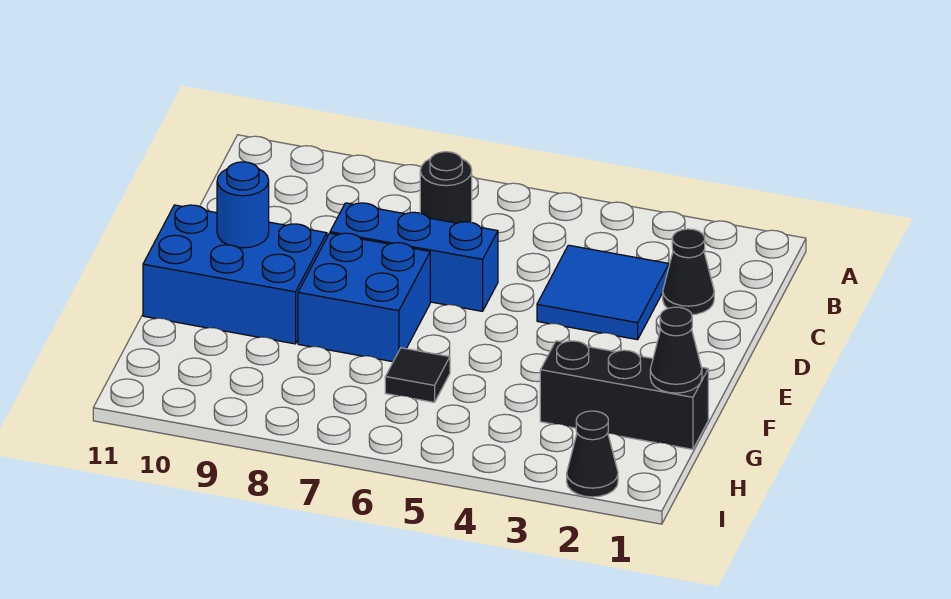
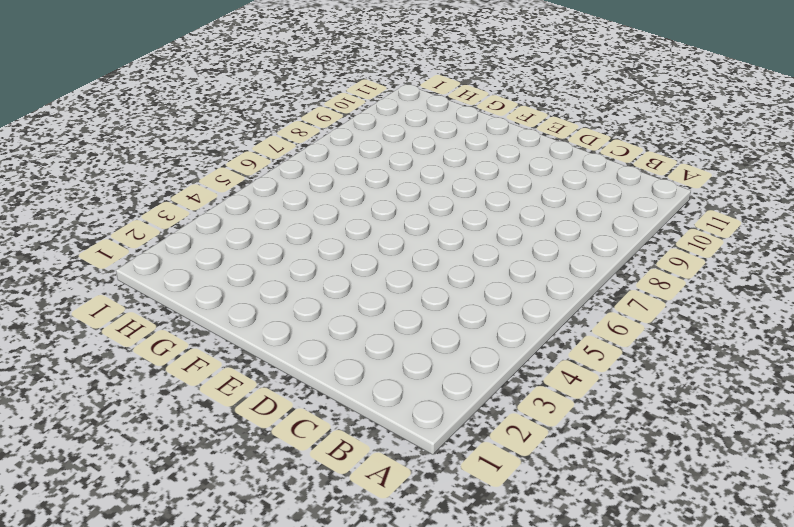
none -> black round brick B7 level 1
none -> black cone C2 level 1

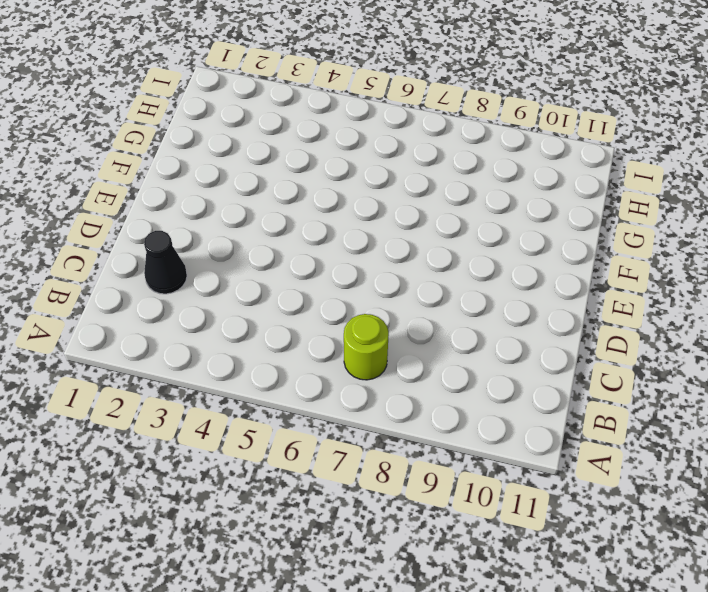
lime round brick B7 level 1 -> black round brick B7 level 1
none -> blue tile C3:D4 level 1
none -> blue brick D6:D8 level 1

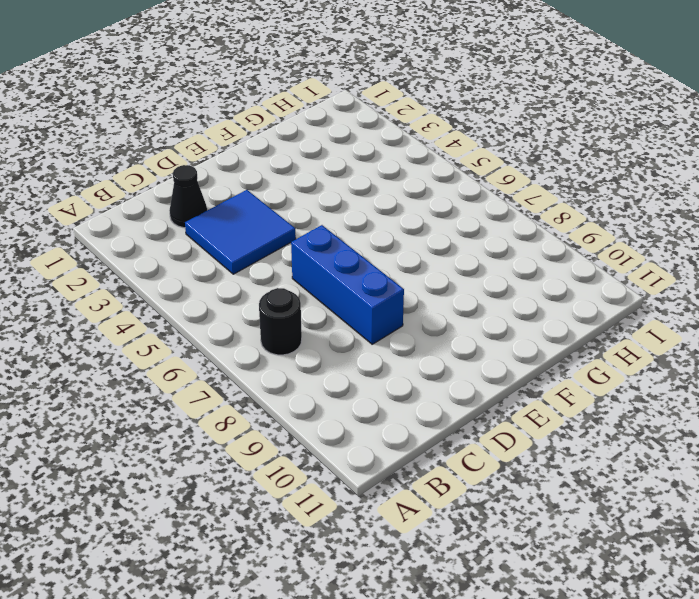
none -> blue brick E7:F8 level 1
none -> blue brick E9:F11 level 1

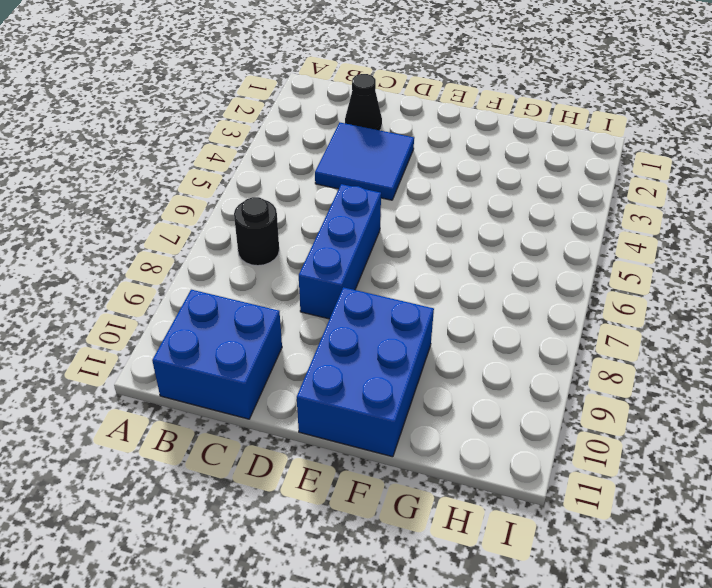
blue brick B10:C11 level 1 -> blue brick E7:F8 level 1
none -> black brick G1:G3 level 1
none -> black tile G6 level 1

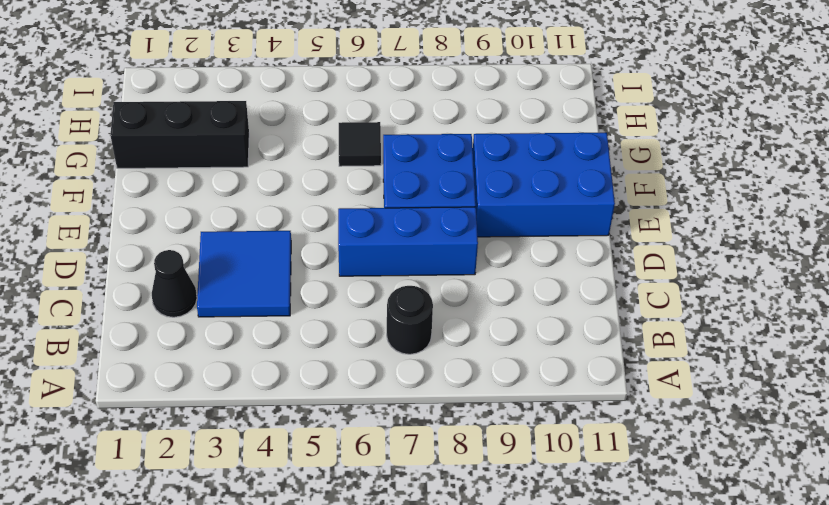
none -> black cone I2 level 1
none -> blue round brick E10 level 2

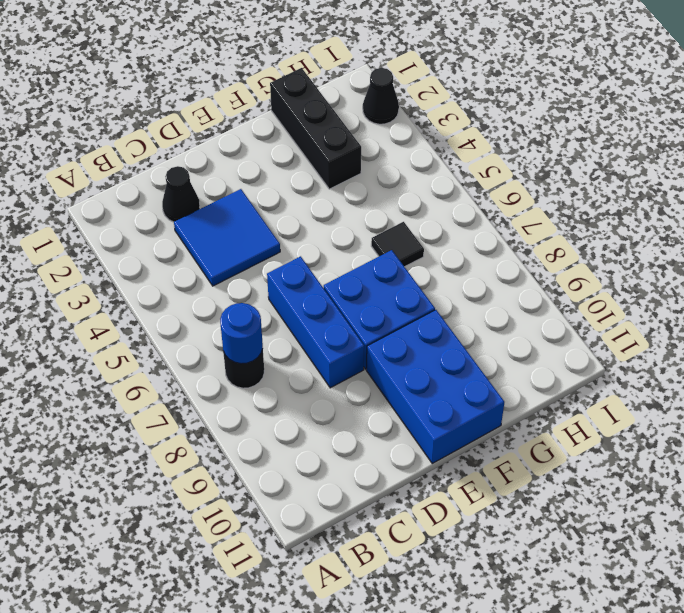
blue round brick B7 level 2 -> blue round brick E10 level 2
none -> black cone G1 level 2

